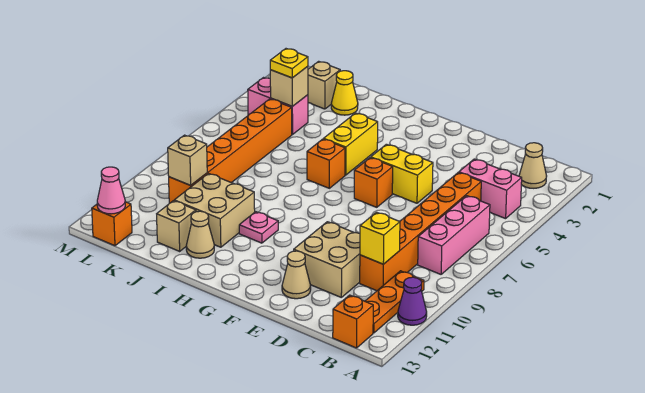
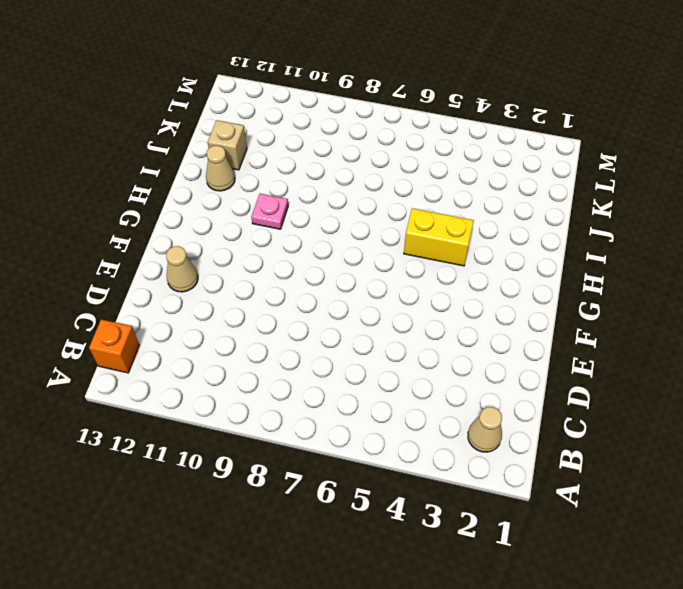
none -> purple cone A11 level 1
none -> pink brick B4:C4 level 1
none -> pink brick B6:B8 level 1

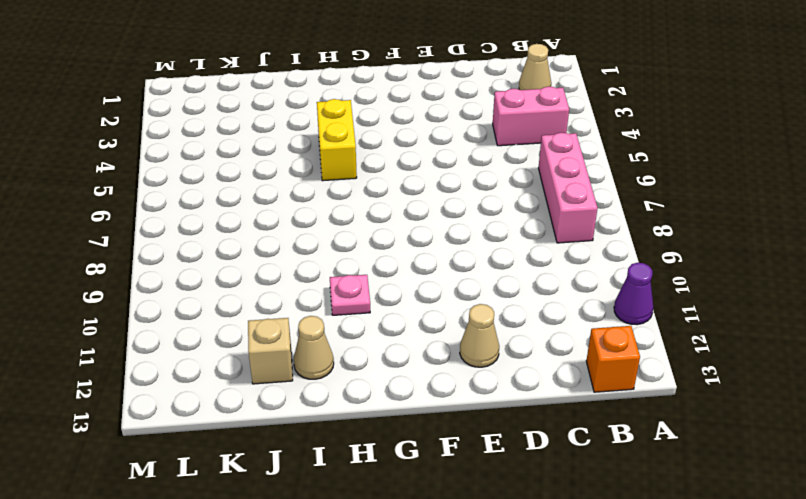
none -> orange plate B10:B12 level 1
none -> orange brick C5:C10 level 1
none -> tan brick D10:E11 level 1

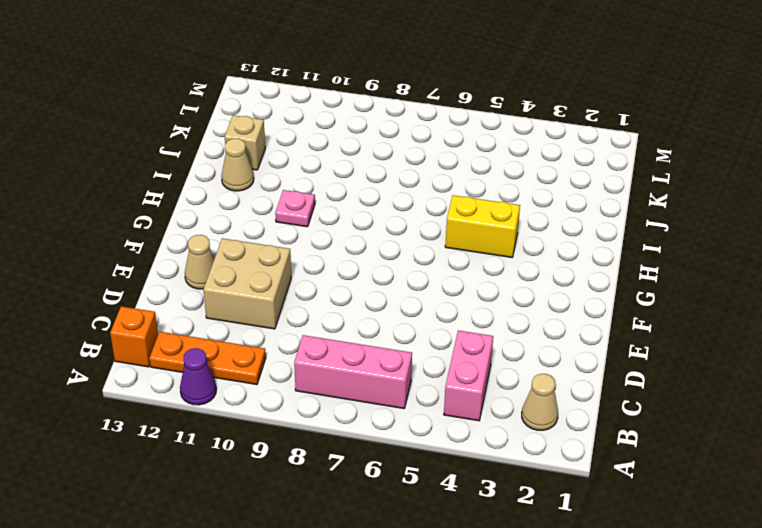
none -> orange brick C5:C10 level 1
none -> yellow brick E5:F5 level 1
none -> orange brick F6 level 1

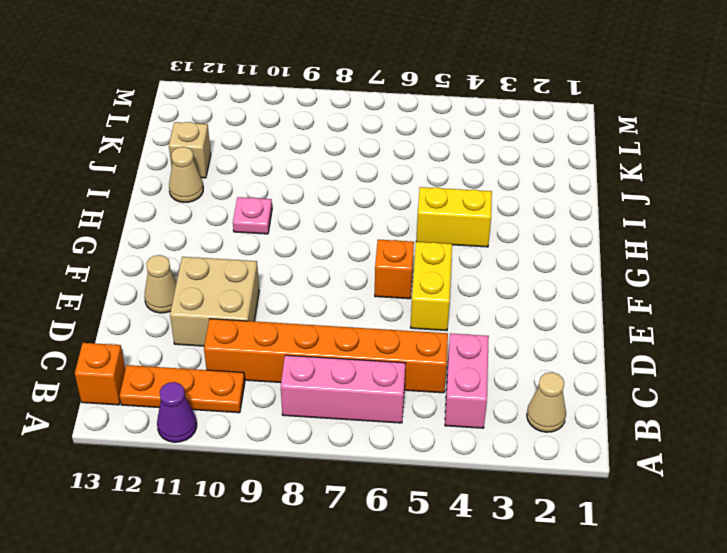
none -> orange brick H6 level 1
none -> tan brick I10:J11 level 1
none -> yellow cone J2 level 1

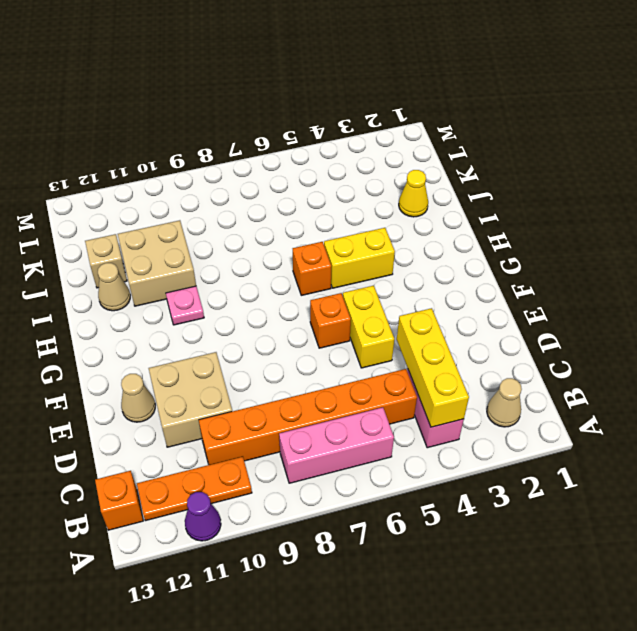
yellow brick B4:D4 level 2 -> none
none -> tan brick K2 level 1
none -> pink brick K4:L4 level 1
none -> orange brick K5:K10 level 1

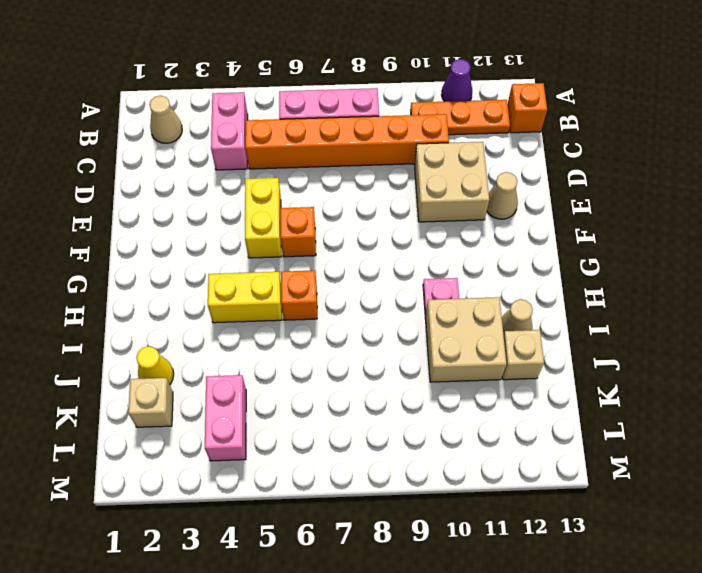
none -> orange brick K5:K10 level 1
none -> orange brick L13 level 1
none -> yellow brick C10 level 2

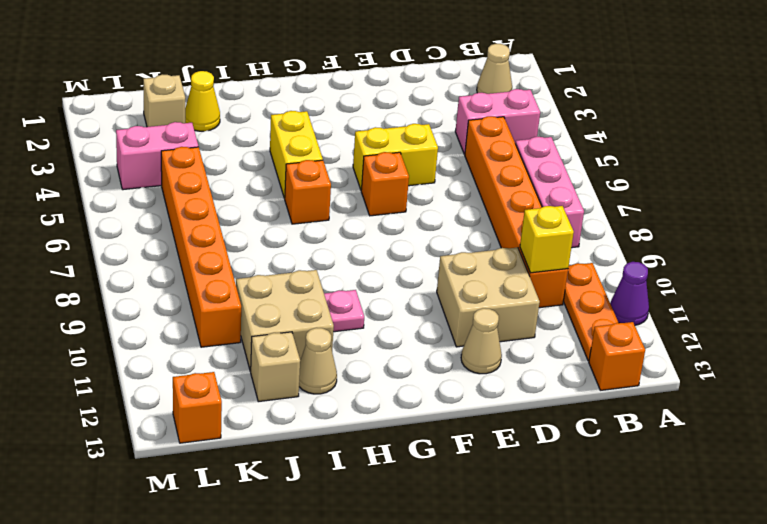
none -> tan brick K4 level 2
none -> tan brick K10 level 2
none -> pink cone L13 level 2

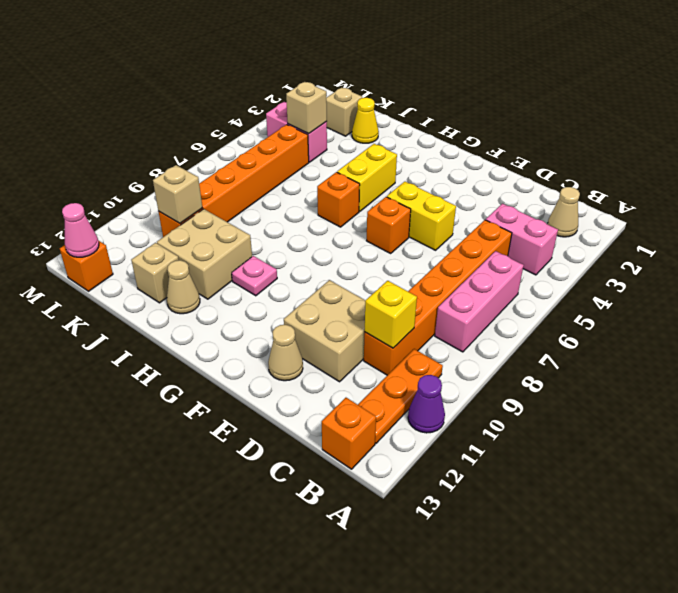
none -> yellow plate K4 level 3

